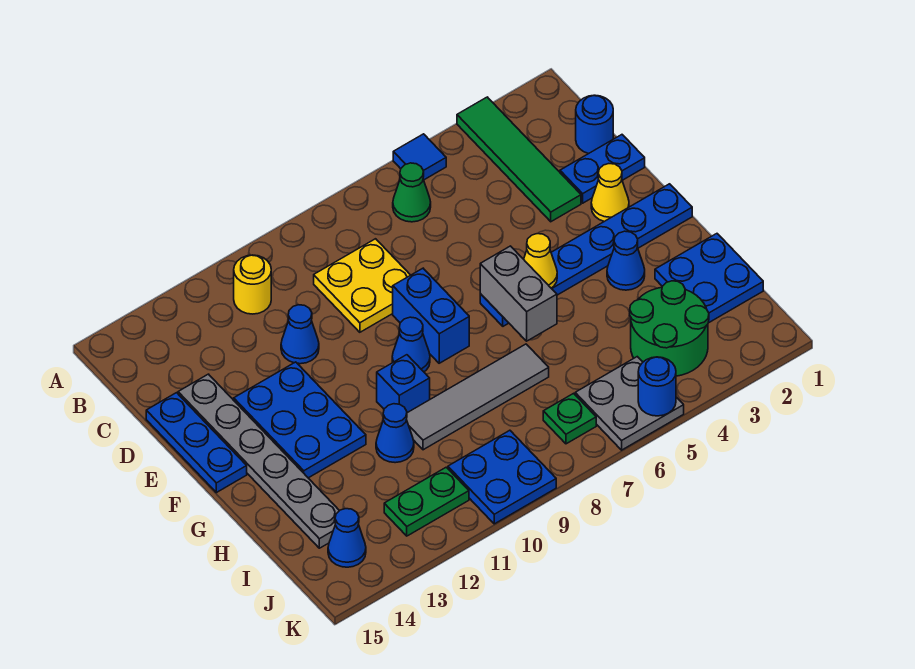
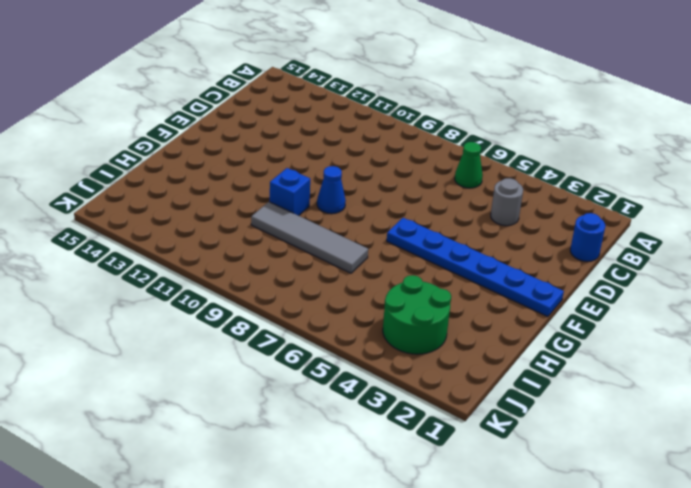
grey round brick C4 level 1 -> none
none -> green tile A3:D3 level 1
none -> blue tile A5 level 1
none -> yellow round brick B11 level 1

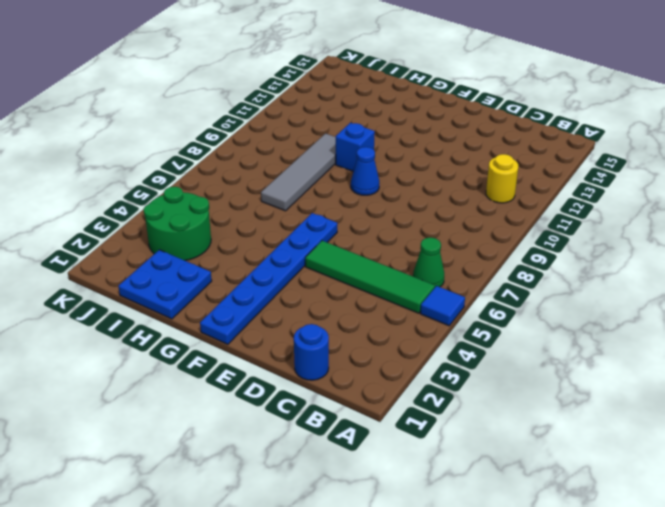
green tile B5:E5 level 1 -> green tile A3:D3 level 1
none -> yellow plate C8:D9 level 1
none -> blue plate D1:D2 level 1
none -> blue cone D11 level 1

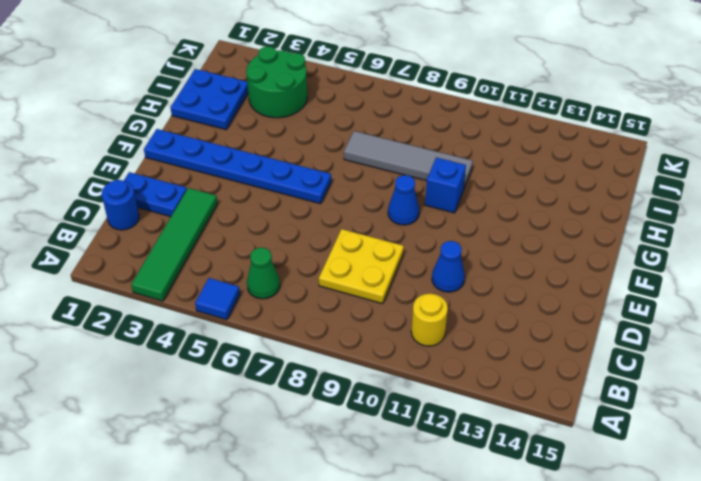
none -> grey plate D14:I14 level 1
none -> blue plate D15:F15 level 1
none -> yellow cone E2 level 1

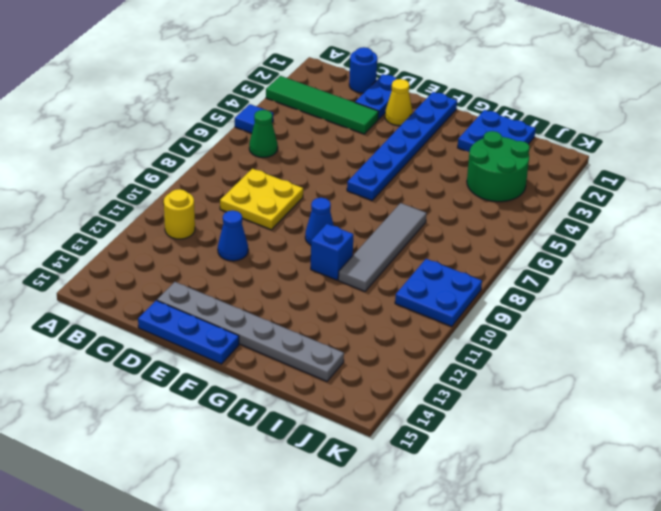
none -> blue brick E8:F8 level 1
none -> blue plate E12:G13 level 1
none -> blue cone G3 level 1

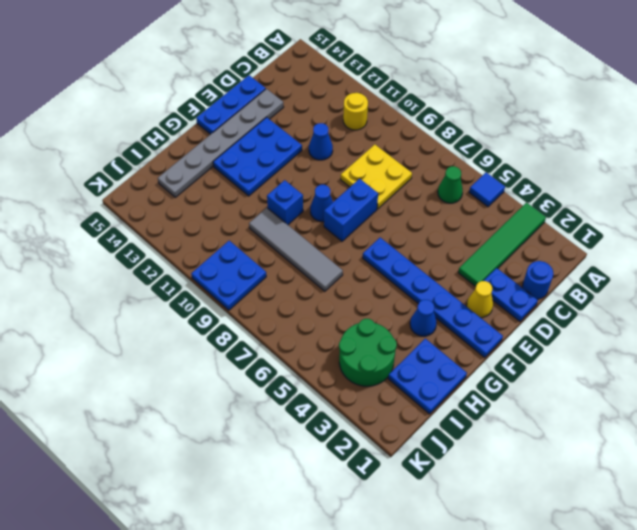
none -> blue cone H11 level 1
none -> grey plate J5:K6 level 1
none -> green plate J7 level 1

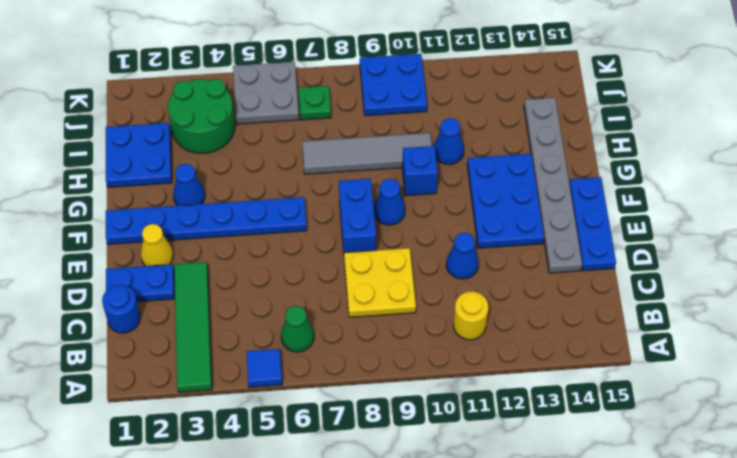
none -> green plate J11:J12 level 1
none -> blue cone J14 level 1
none -> yellow cone F5 level 2

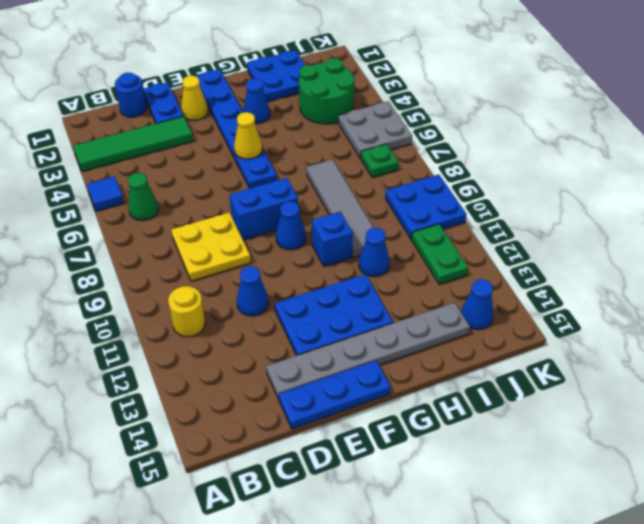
none -> grey brick F6:G6 level 2
none -> blue round brick K5 level 2

